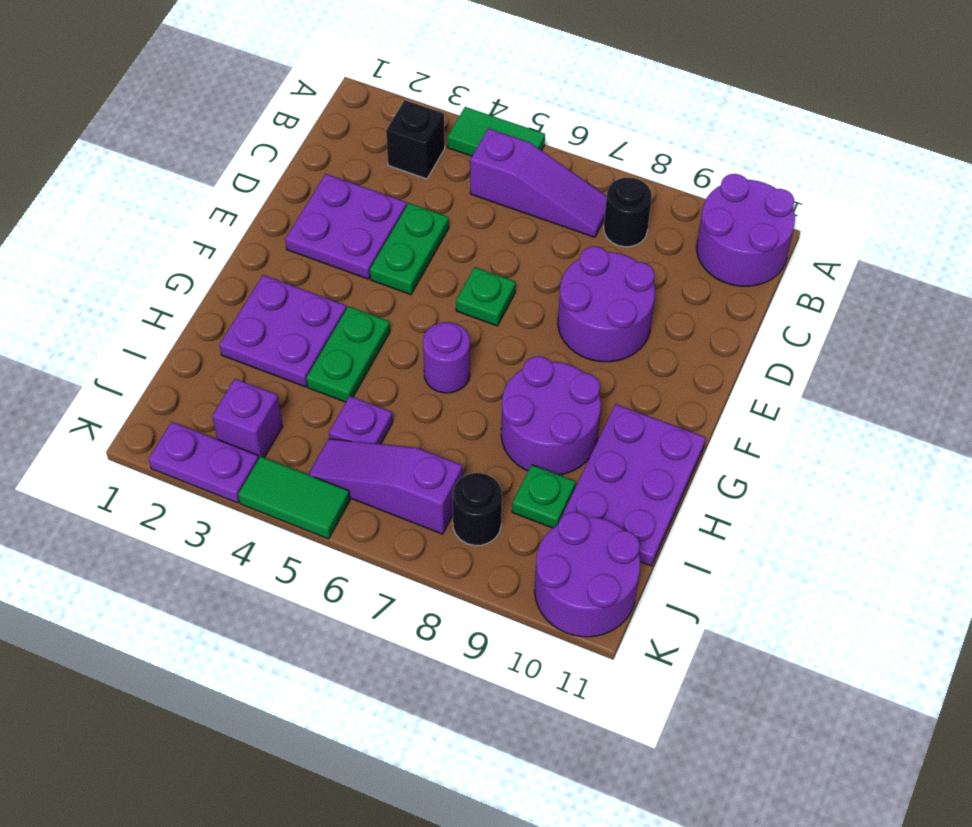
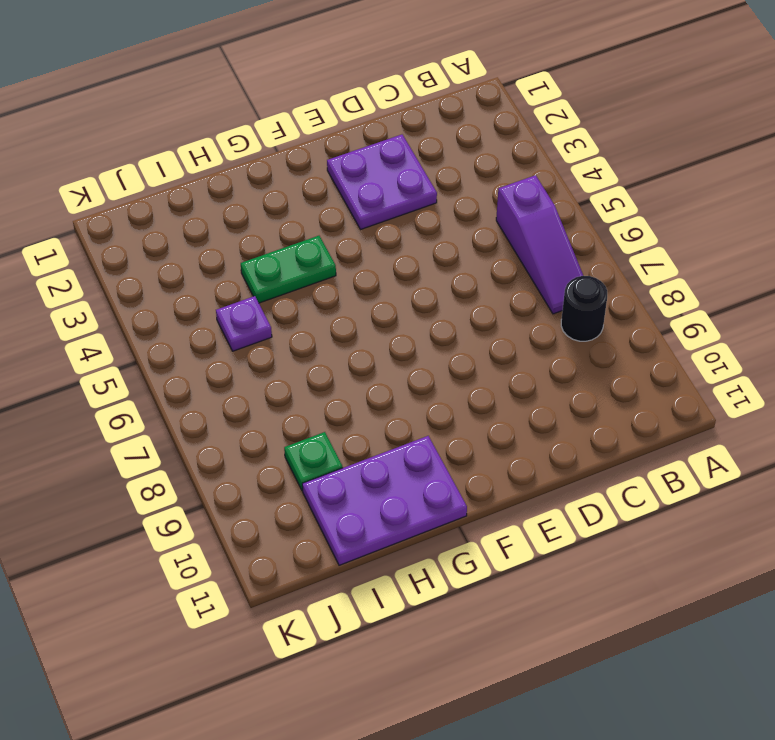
none -> green tile A4:A5 level 1
none -> purple round brick A10:B11 level 1
none -> black brick B3 level 1

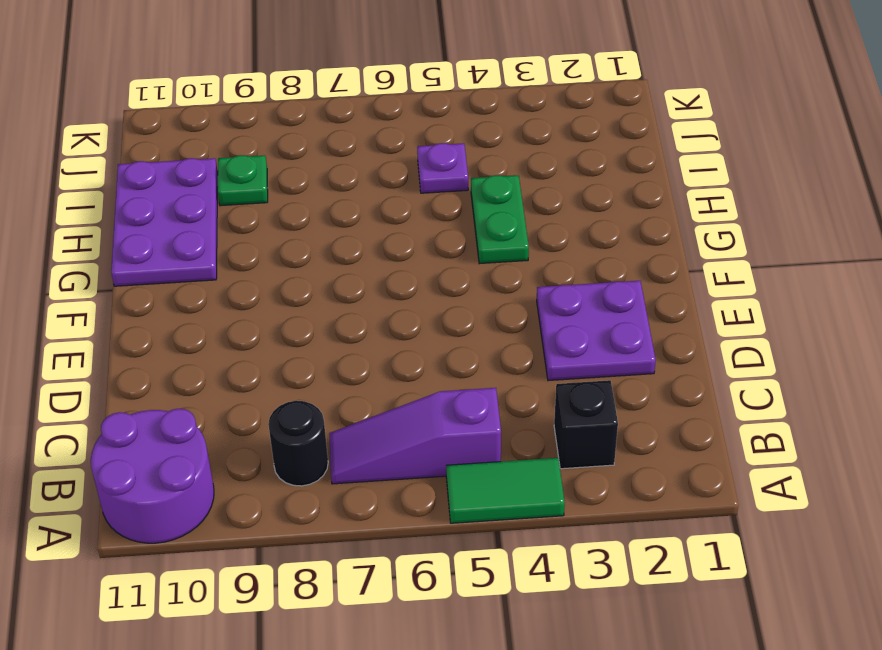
none -> green plate D4:E4 level 1
none -> purple round brick D8:E9 level 1
none -> green plate E6 level 1

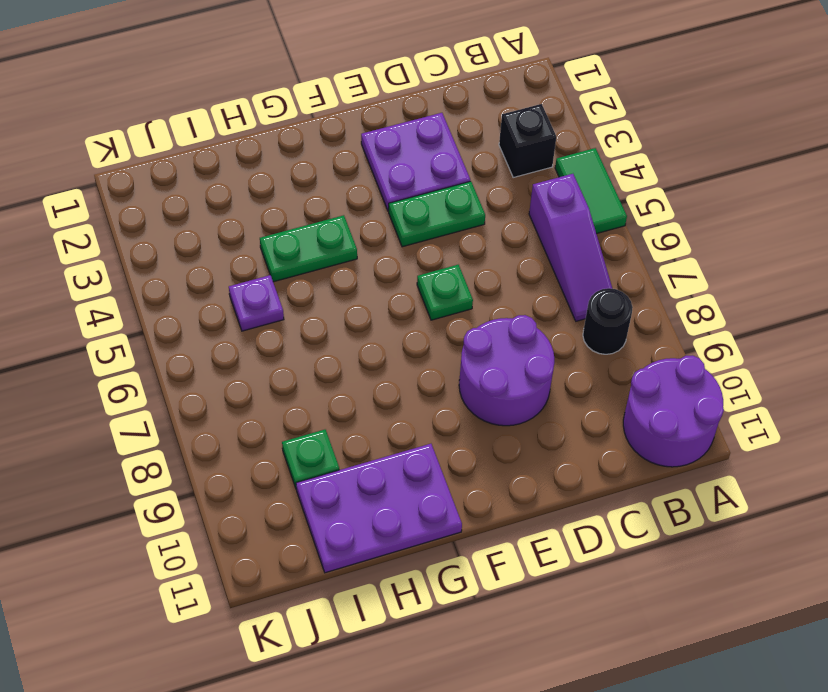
none -> purple plate G2:H3 level 1
none -> purple round brick G6 level 1
none -> purple round brick G8:H9 level 1

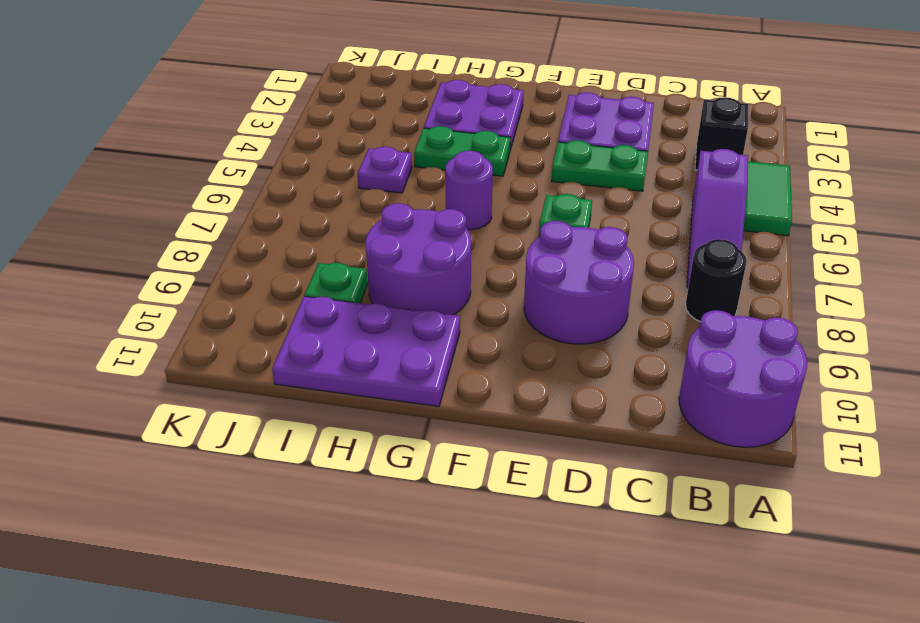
none -> purple brick J3 level 1
none -> purple slope J5:J7 level 1 top 7
none -> black round brick J8 level 1

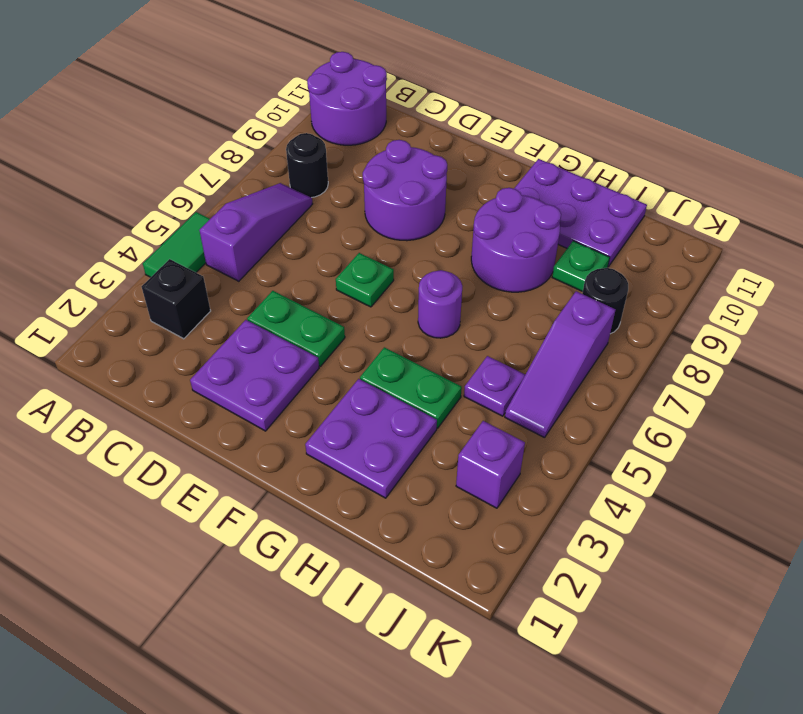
none -> purple round brick J10:K11 level 1
none -> purple plate K2:K3 level 1
none -> green tile K4:K5 level 1

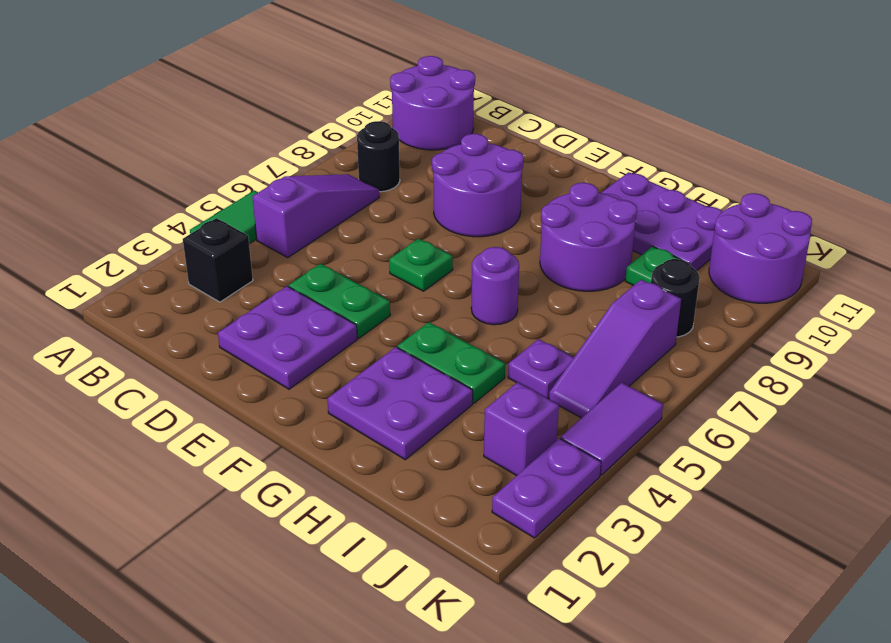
purple tile K4:K5 level 1 -> green tile K4:K5 level 1

